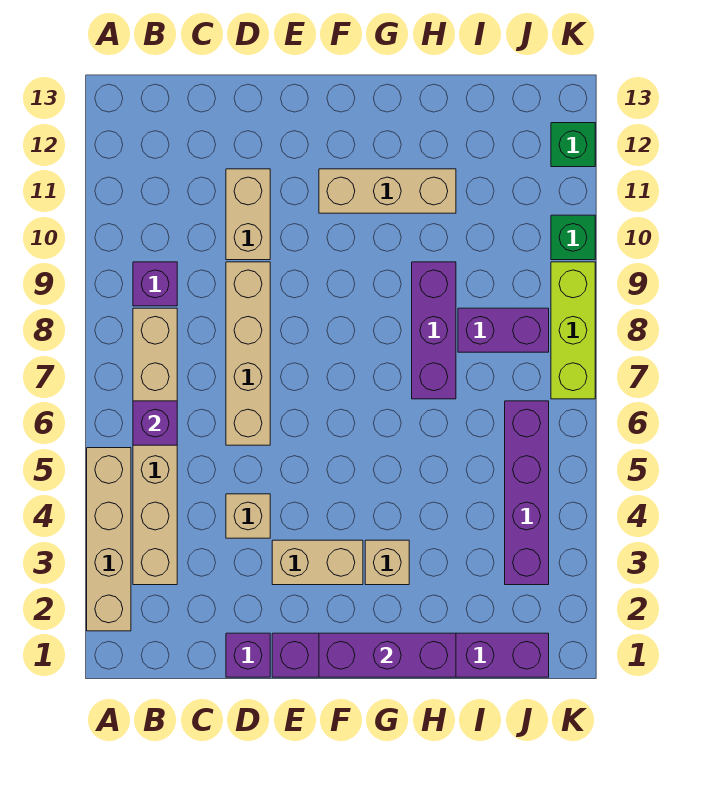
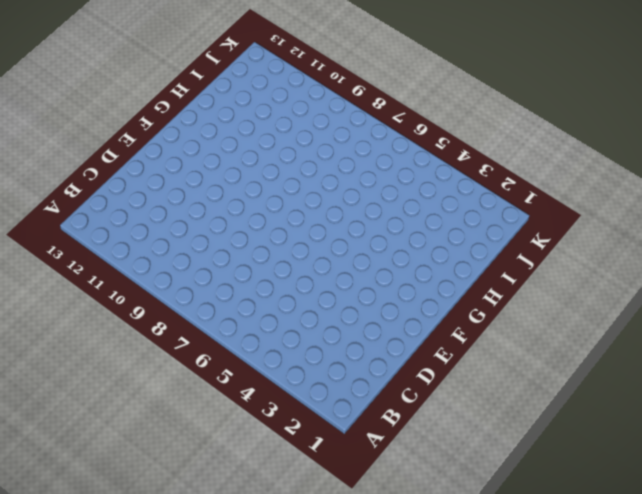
none -> tan brick A2:A5 level 1
none -> tan brick B3:B8 level 1
none -> purple brick B9 level 1

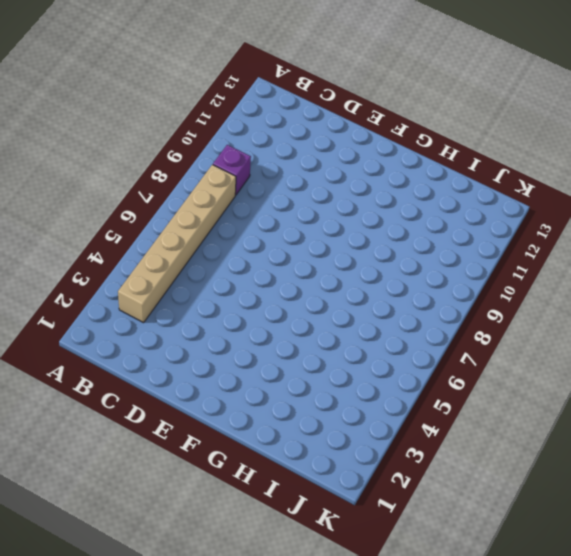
none -> tan brick A2:A5 level 1
none -> purple brick D1 level 1
none -> tan brick D4 level 1

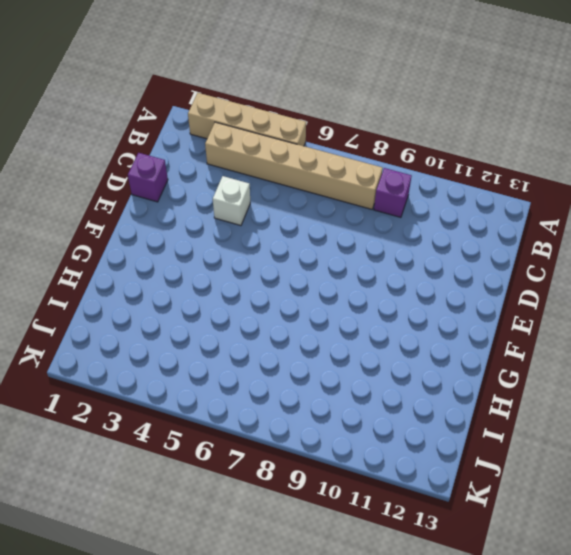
white brick D4 level 1 -> tan brick D4 level 1
none -> tan brick D6:D9 level 1
none -> tan brick D10:D11 level 1
none -> purple brick E1:J1 level 1

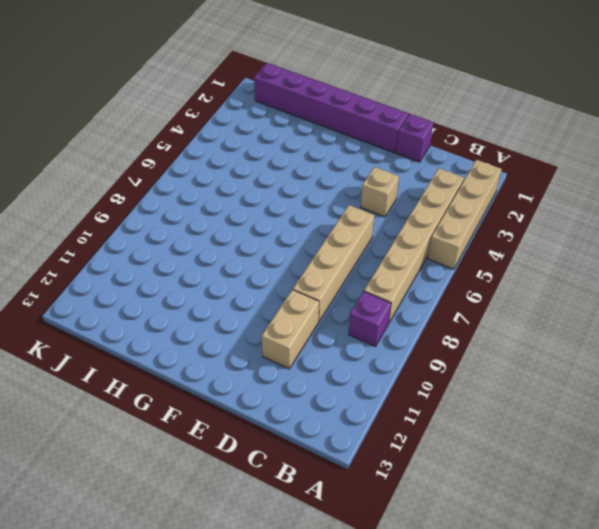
none -> tan brick E3:F3 level 1
none -> tan brick F11:H11 level 1
none -> tan brick G3 level 1

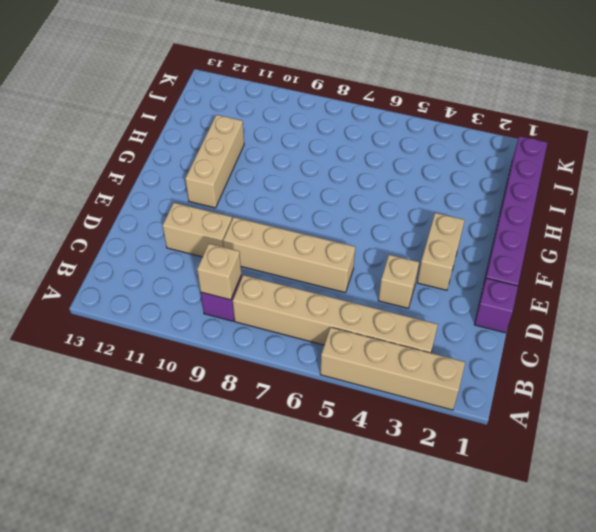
tan brick B9 level 2 -> tan brick G3 level 1
none -> purple brick H7:H9 level 1
none -> purple brick I8:J8 level 1
none -> purple brick J3:J6 level 1

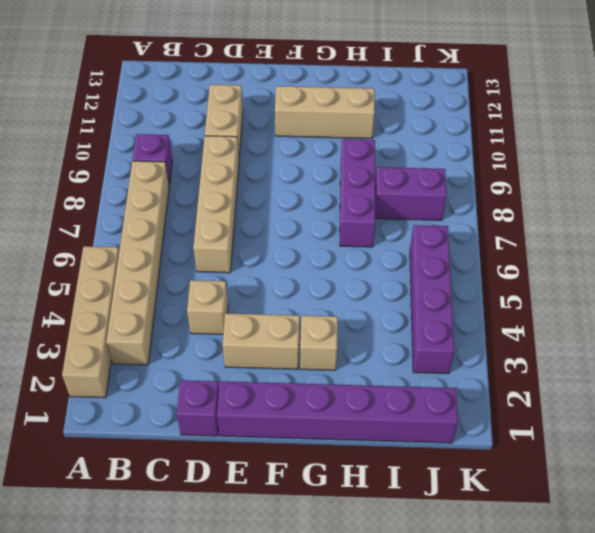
none -> lime brick K7:K9 level 1
none -> green brick K10 level 1
none -> green brick K12 level 1

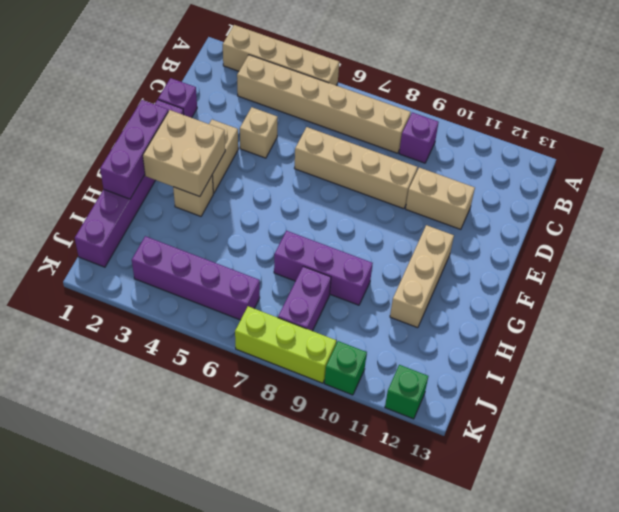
tan brick F2:G3 level 2 -> none
none -> purple brick B6 level 2

